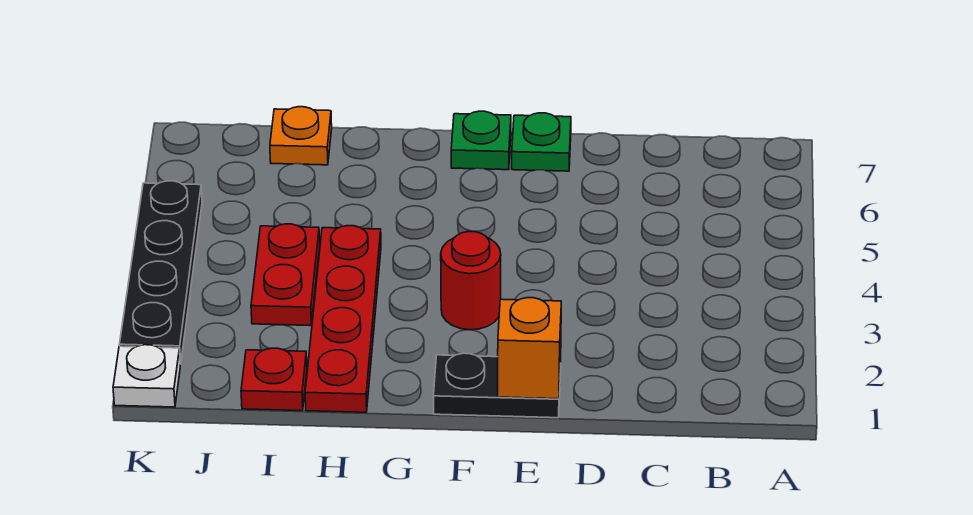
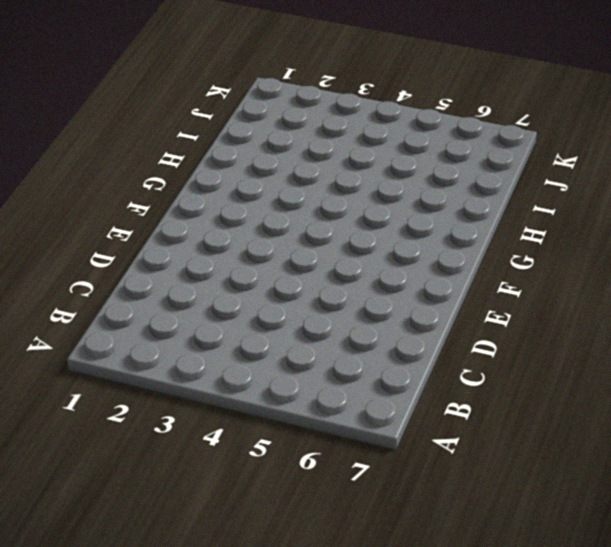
none -> black plate E1:F1 level 1
none -> green plate E7 level 1

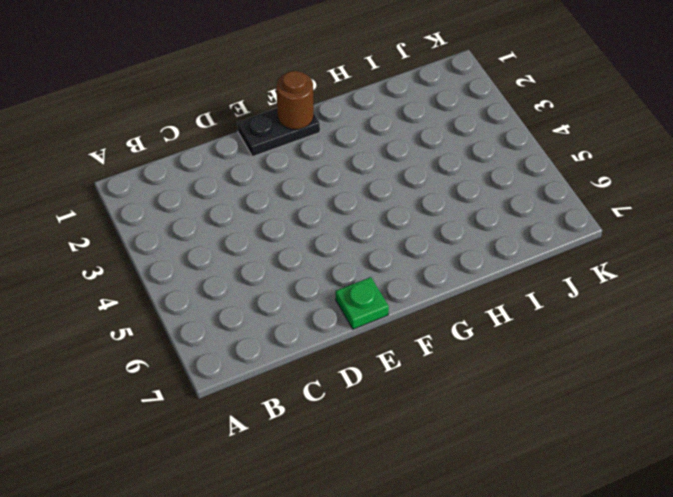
brown round brick F1 level 2 -> none
none -> red round brick F3 level 1
none -> green plate F7 level 1

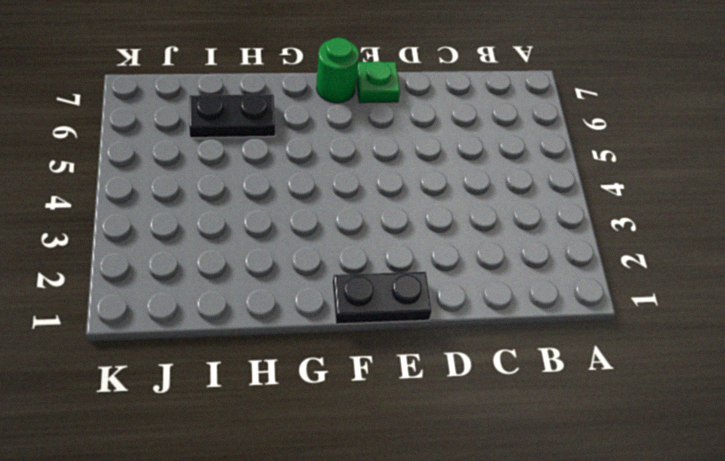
green round brick F7 level 1 -> green plate F7 level 1
black plate H6:I6 level 1 -> none
none -> red round brick F3 level 1
none -> red plate H1:H4 level 1

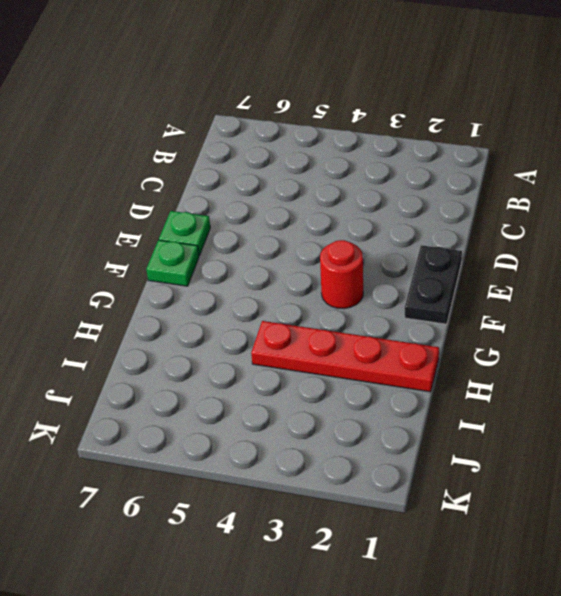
none -> red plate I1 level 1
none -> red plate I3:I4 level 1

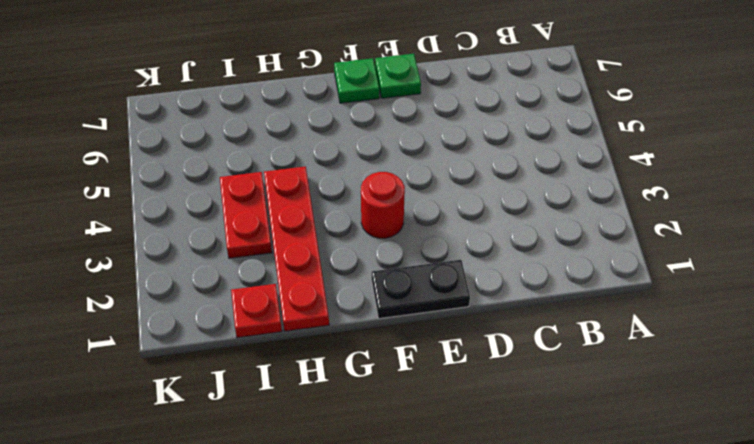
none -> orange plate I7 level 1
none -> white plate K1 level 1

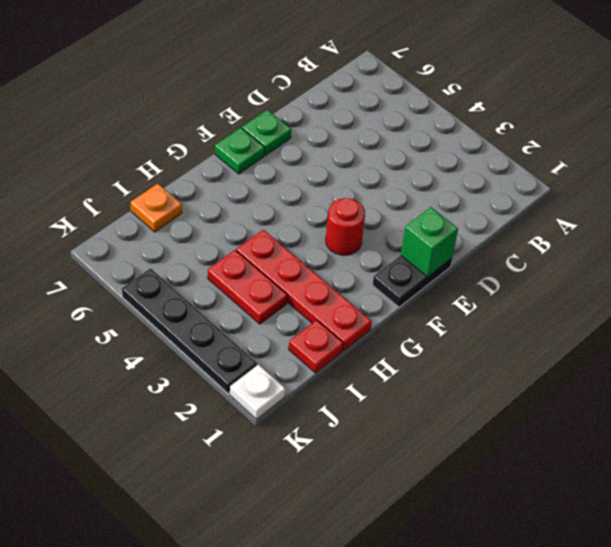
green brick E1 level 2 -> orange brick E1 level 2

